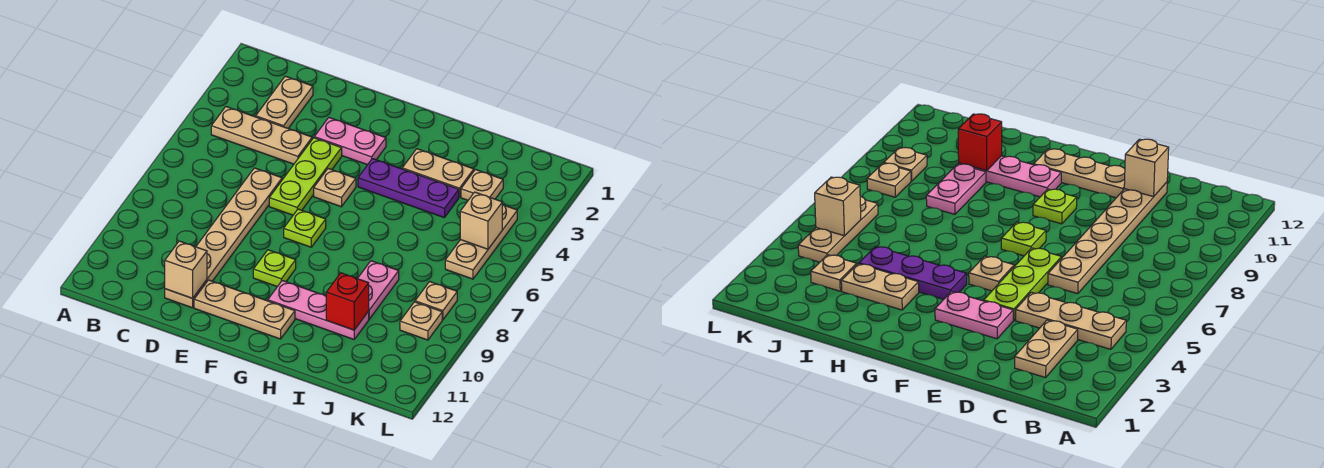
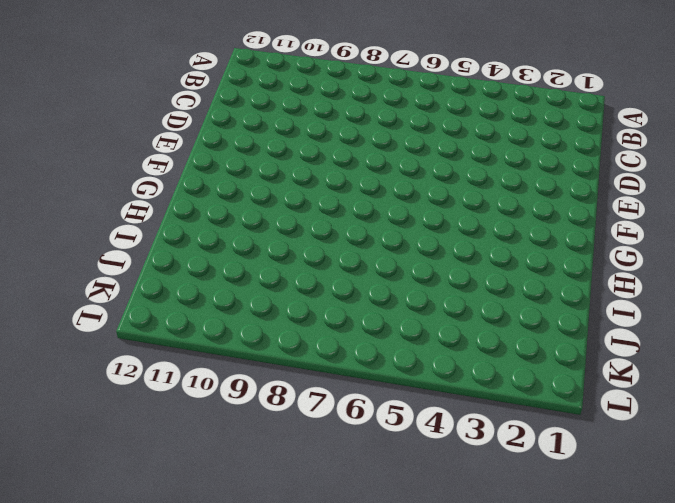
none -> tan plate B4:D4 level 1
none -> tan plate C2:C3 level 1
none -> tan plate D6:D11 level 1

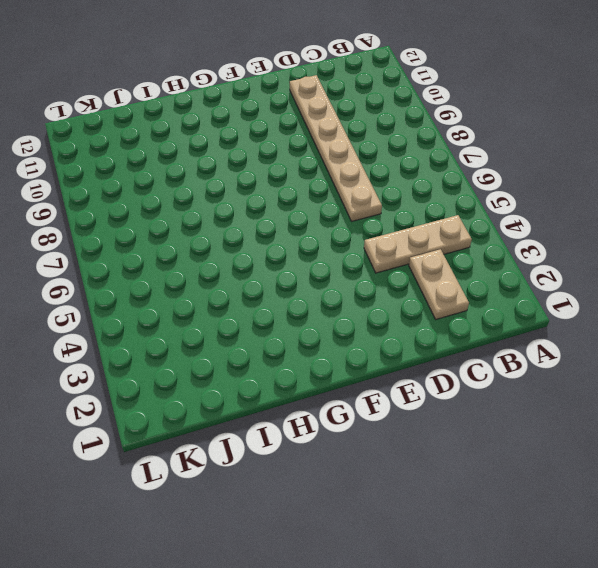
none -> pink plate E3:F3 level 1
none -> lime plate E4:E6 level 1
none -> tan plate E11:G11 level 1

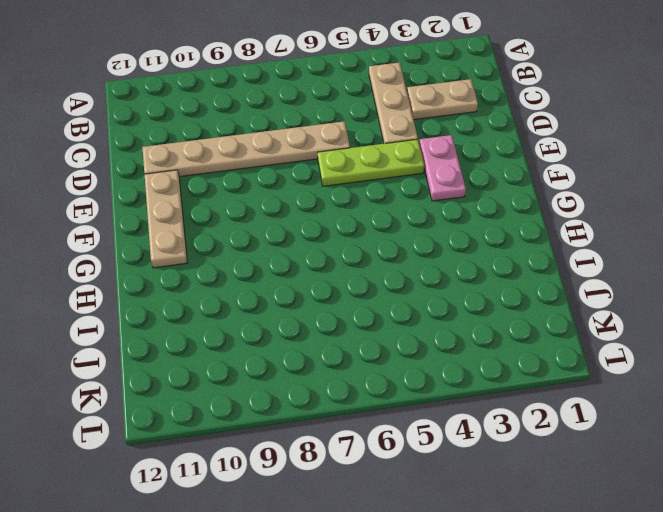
none -> tan plate F5 level 1
none -> lime plate F7 level 1
none -> lime plate F9 level 1

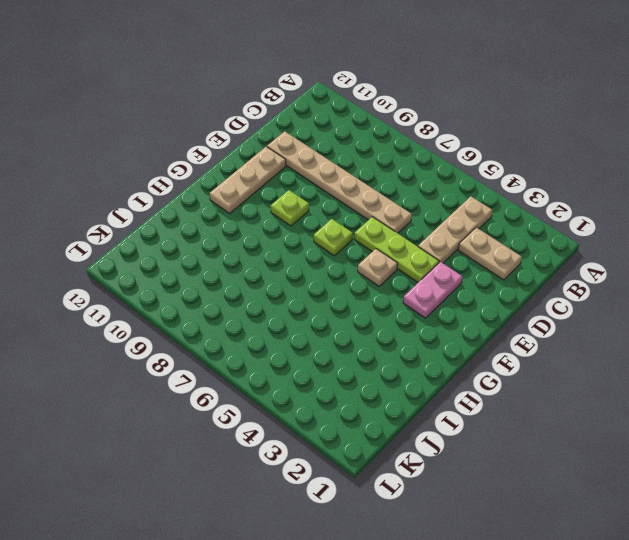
none -> purple plate G4:I4 level 1
none -> pink plate G10:I10 level 1
none -> tan plate H3:I3 level 1

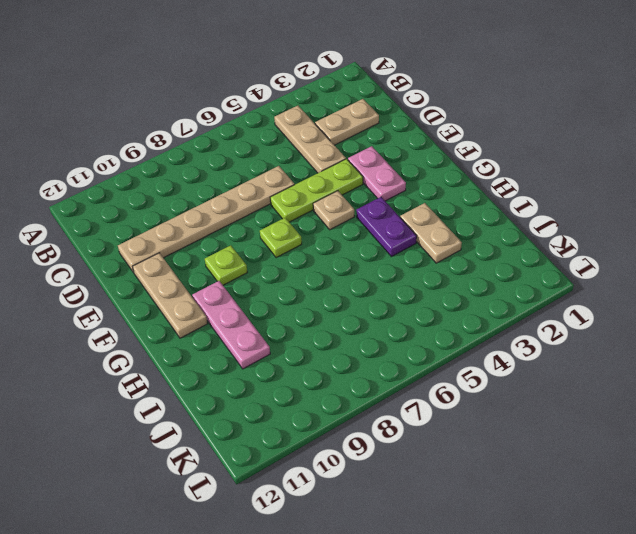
purple plate G4:H4 level 1 -> purple plate G4:I4 level 1
none -> pink plate I8:I9 level 1
none -> tan plate J3 level 1
none -> tan plate K4:K6 level 1

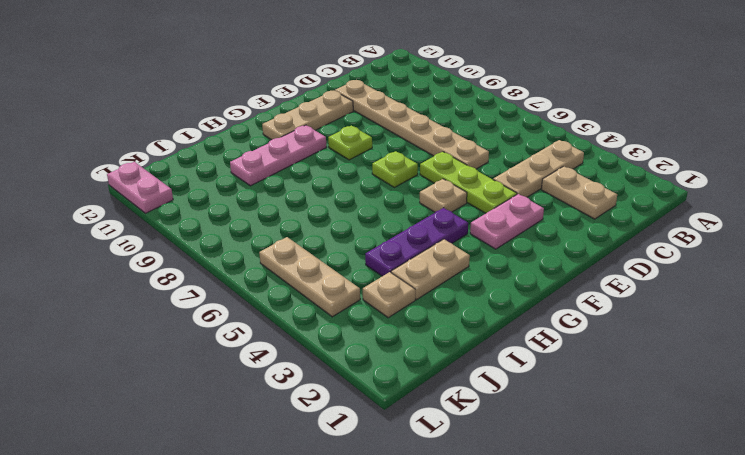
pink plate L11:L12 level 1 -> pink plate I8:I9 level 1
none -> tan plate K8 level 1
none -> tan plate K9 level 1
none -> tan brick D11 level 2

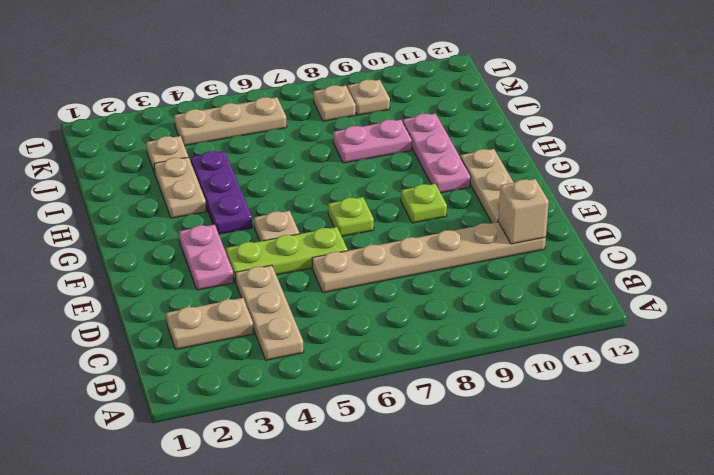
none -> red brick I10 level 2
none -> tan brick K5 level 2

